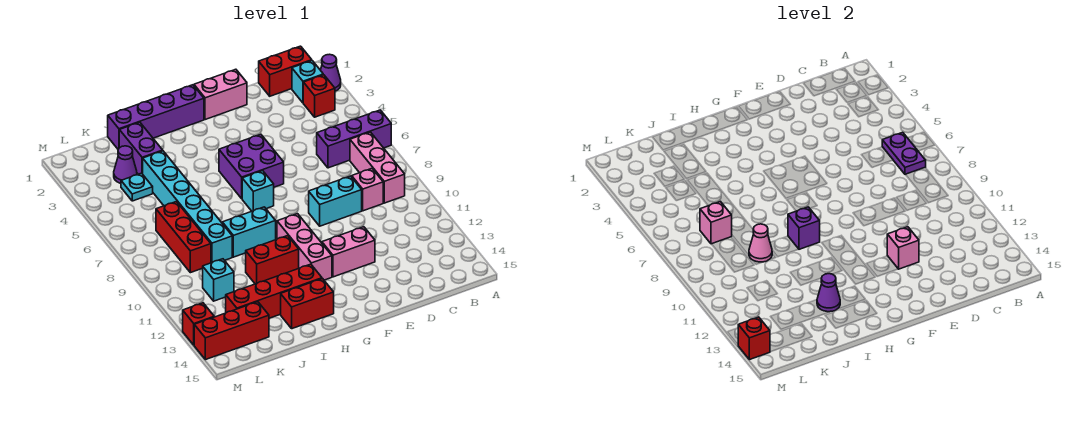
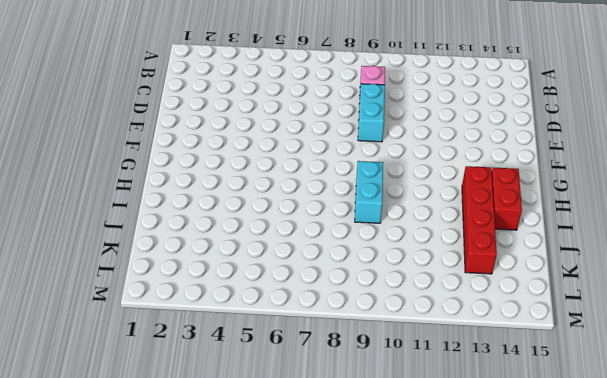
none -> purple cone A2 level 1
none -> purple brick A6:C6 level 1
none -> red brick B1:C1 level 1
none -> cyan brick B2 level 1

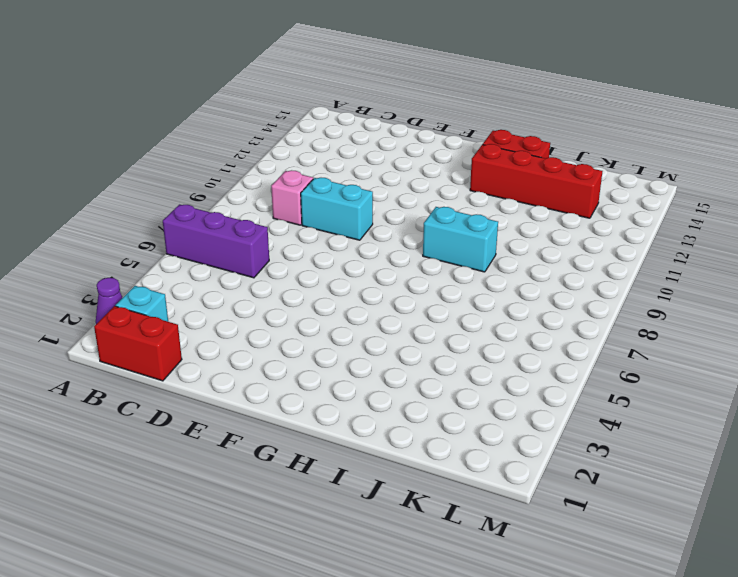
none -> red brick B3 level 1
none -> pink brick B7:B9 level 1
none -> pink brick E1:F1 level 1
none -> pink brick E12:F12 level 1

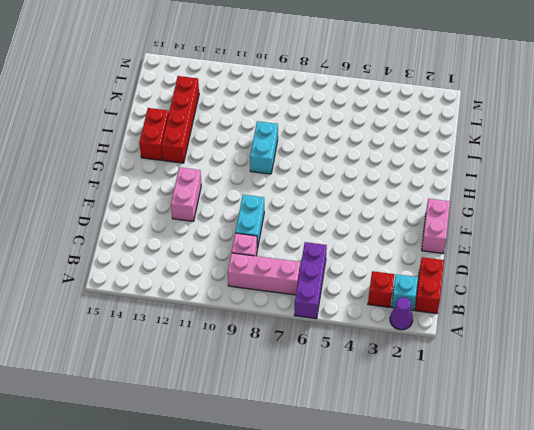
none -> purple brick F5:G6 level 1
none -> purple brick G1:J1 level 1
none -> cyan brick G7 level 1
none -> pink brick G10:G12 level 1

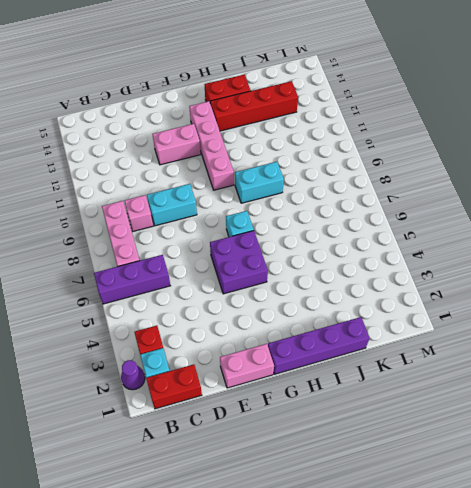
pink brick G10:G13 level 1 -> pink brick G10:G12 level 1
none -> red brick H11:I11 level 1
none -> purple brick J2:J3 level 1
none -> cyan brick J4:J9 level 1
none -> purple cone K3 level 1

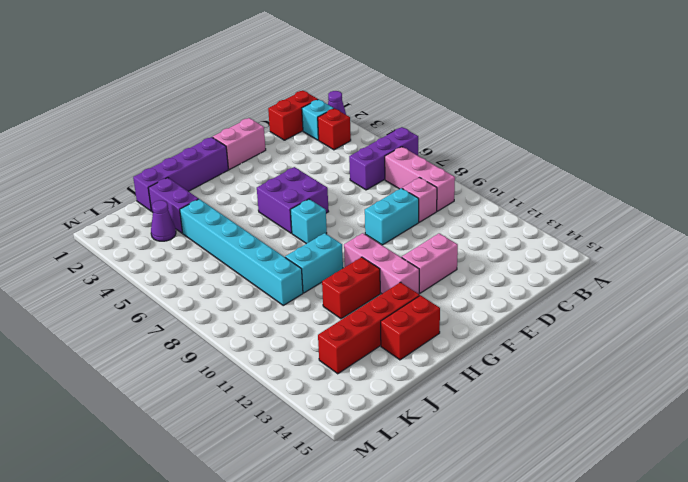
none -> cyan plate K4 level 1
none -> red brick K7:K9 level 1
none -> cyan brick K11 level 1
none -> red brick K14:M14 level 1

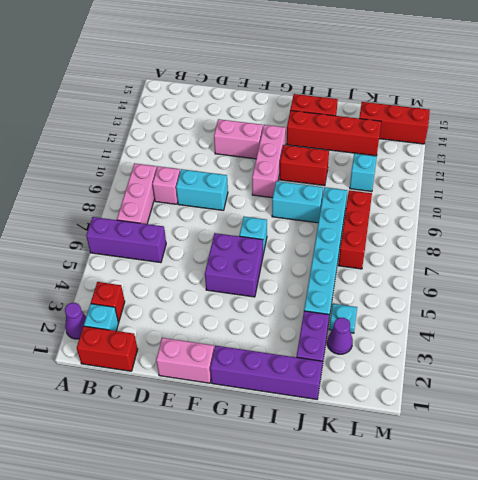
none -> red brick M13 level 1
none -> purple plate B6:B7 level 2
none -> pink brick E12 level 2
none -> purple brick H9 level 2

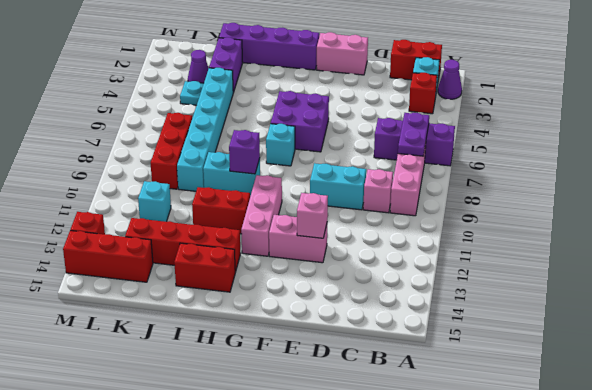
none -> purple cone I13 level 2
none -> pink cone J9 level 2
none -> pink brick K7 level 2
none -> red brick M14 level 2

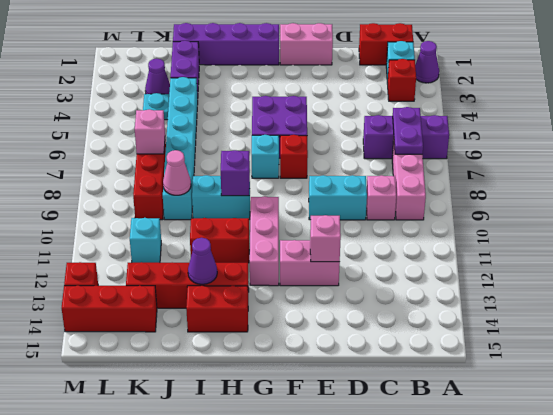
red brick F7 level 1 -> red brick M14 level 2

